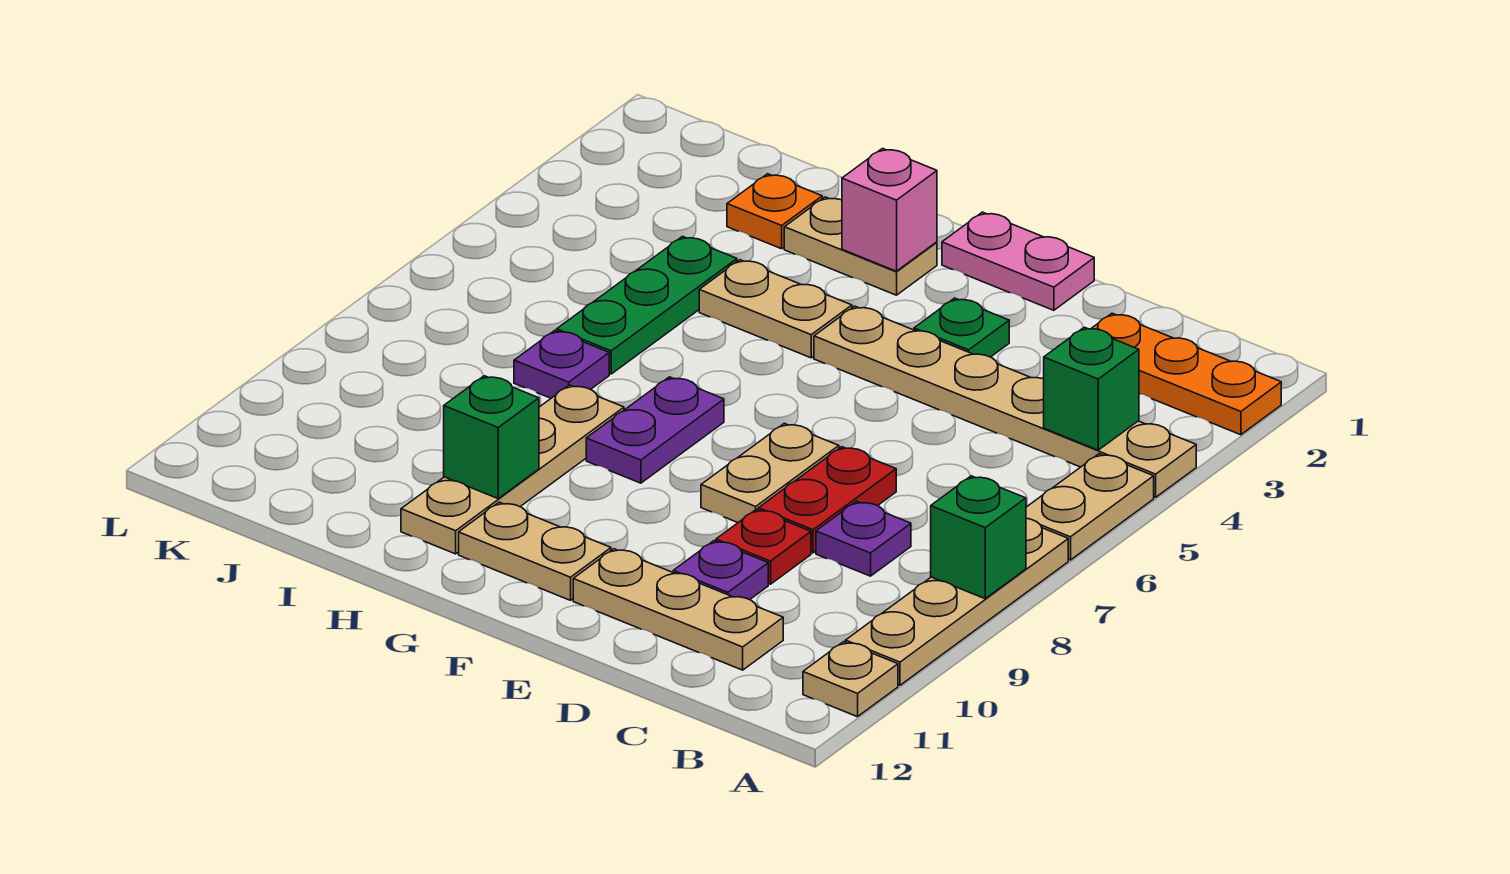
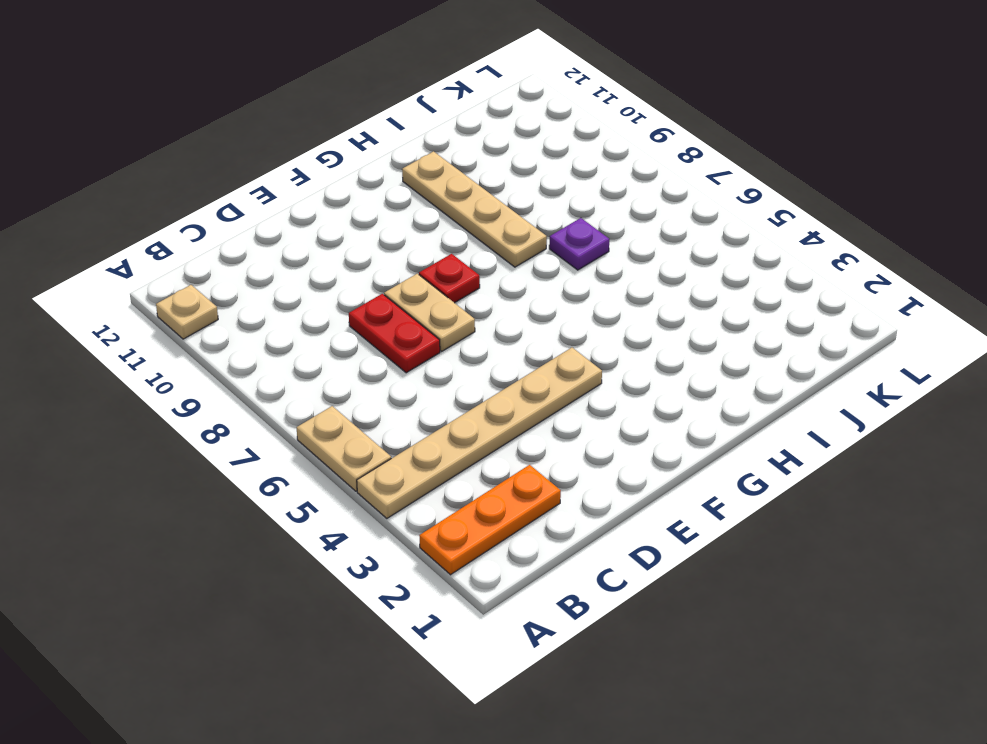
red plate F8 level 1 -> red plate D9 level 1
none -> tan plate A7:A10 level 1
none -> purple plate C8 level 1
none -> tan plate C11:E11 level 1

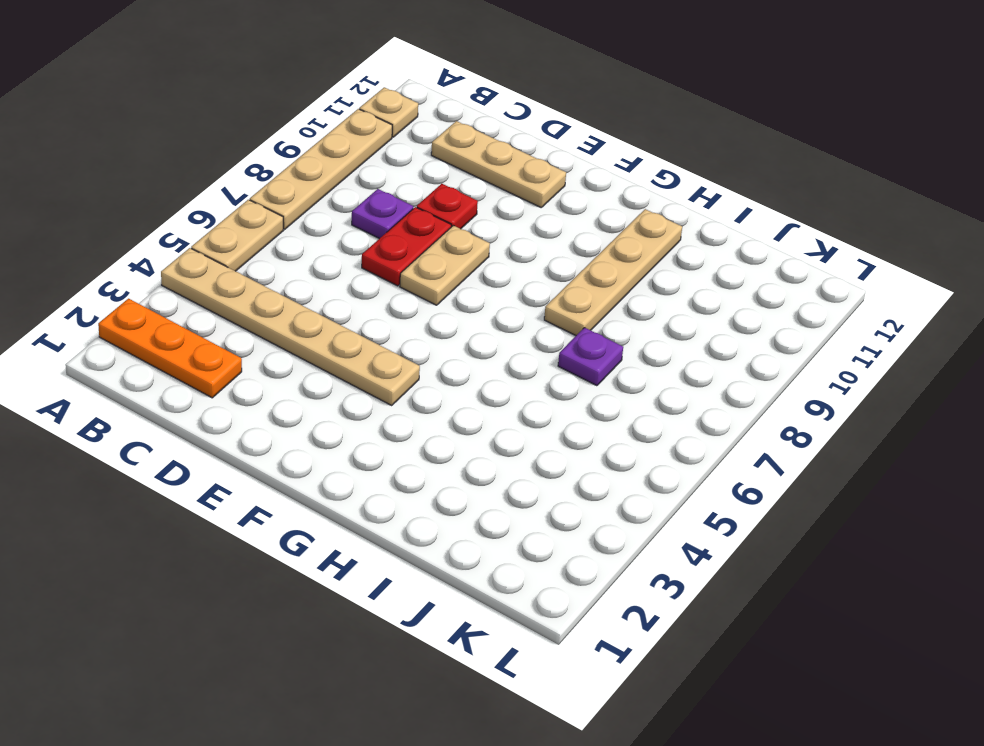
none -> purple plate D10 level 1
none -> pink plate E1:F1 level 1
none -> green plate E3 level 1

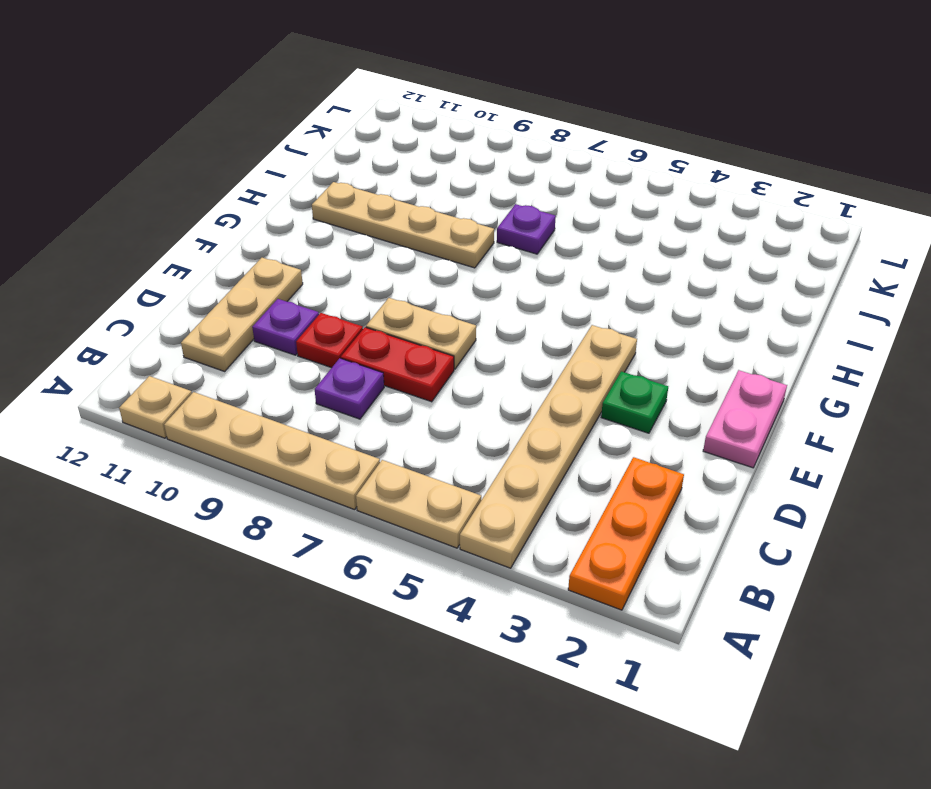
none -> tan plate F11:G11 level 1
none -> tan plate G2:H2 level 1
none -> tan plate G4:H4 level 1

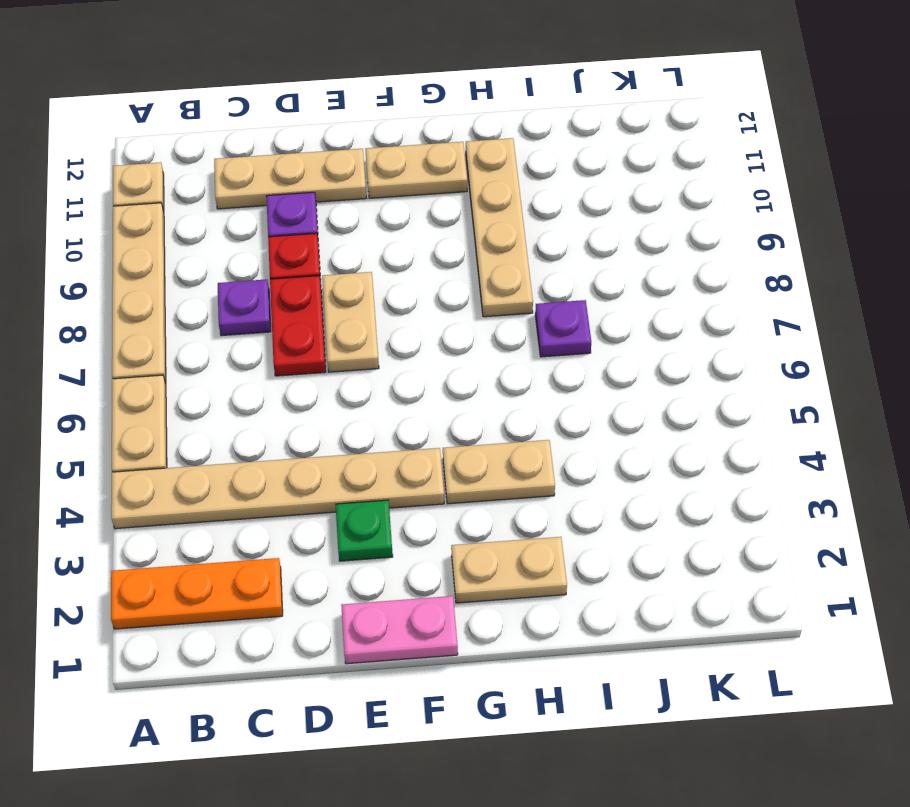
none -> purple plate G7:G8 level 1
none -> orange plate I2 level 1
none -> green plate I4:I6 level 1

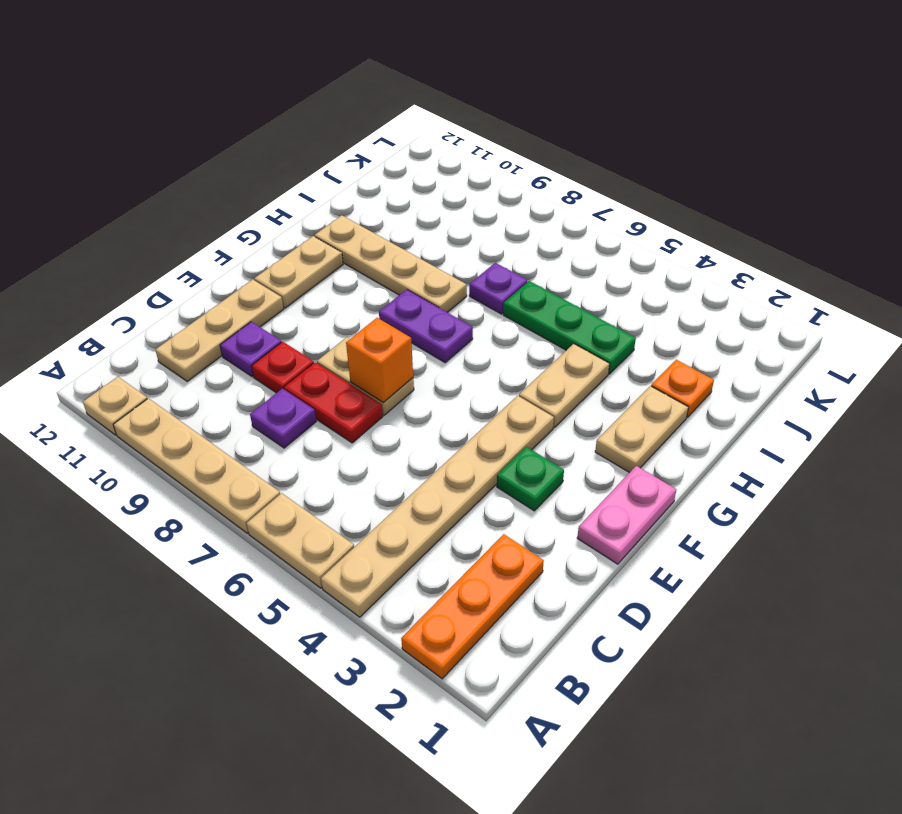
orange brick E7 level 2 -> none
none -> green brick A8 level 2
none -> green brick B4 level 2
none -> pink brick G2 level 2

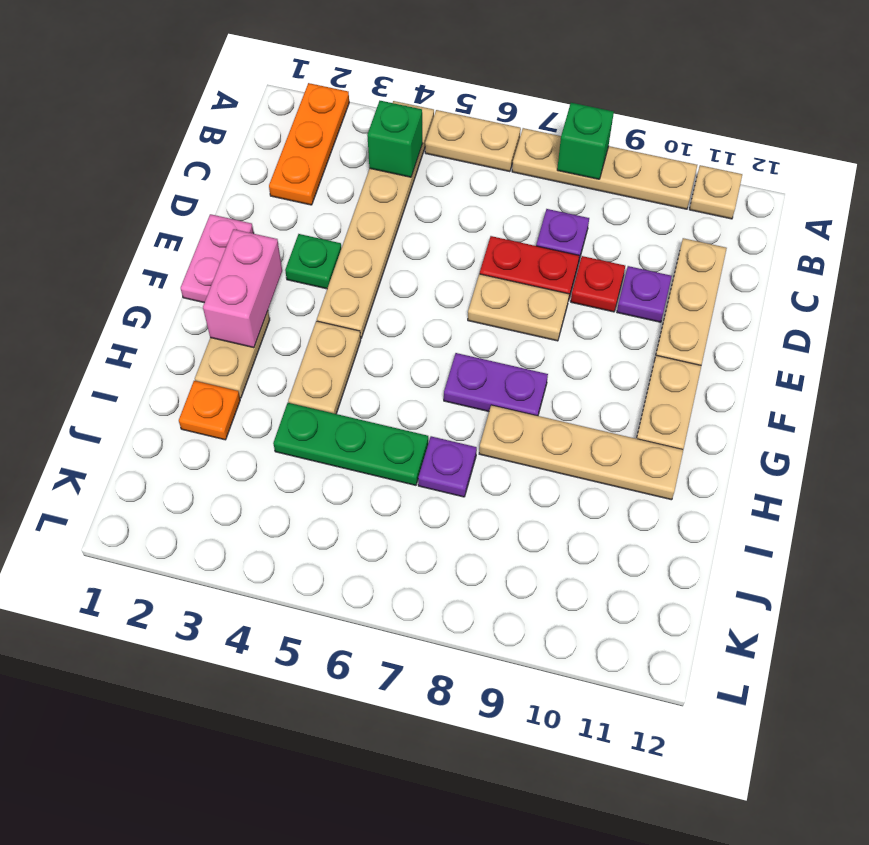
pink brick F2:G2 level 2 -> pink brick G2 level 2
none -> green brick H10 level 2

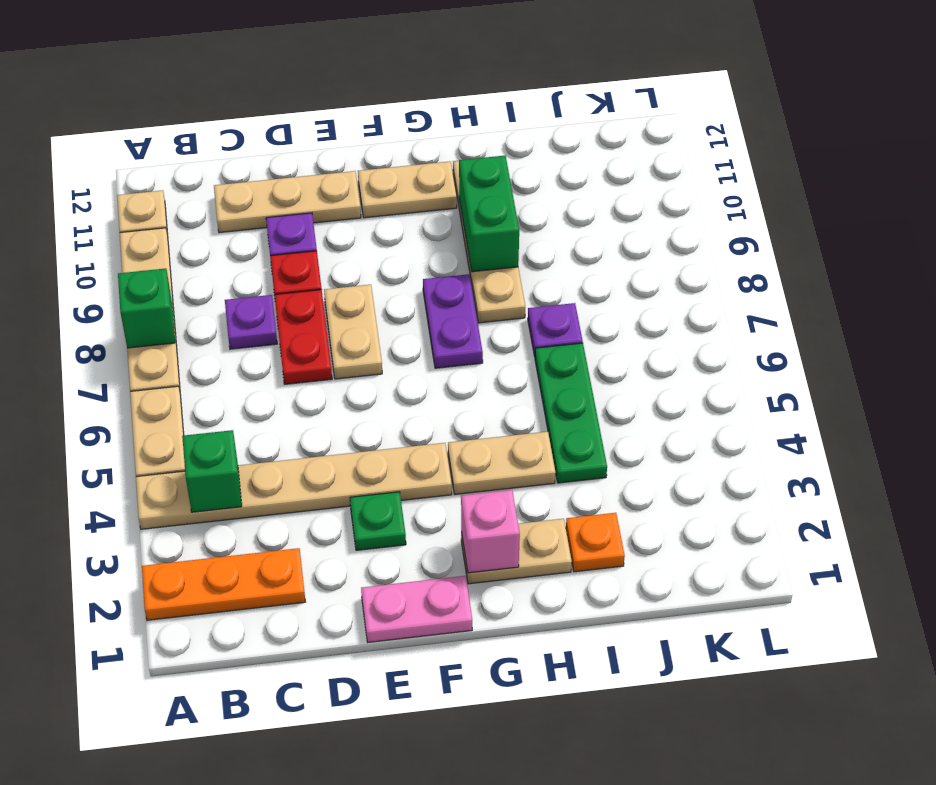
green brick H9:H10 level 2 -> green brick H10 level 2

